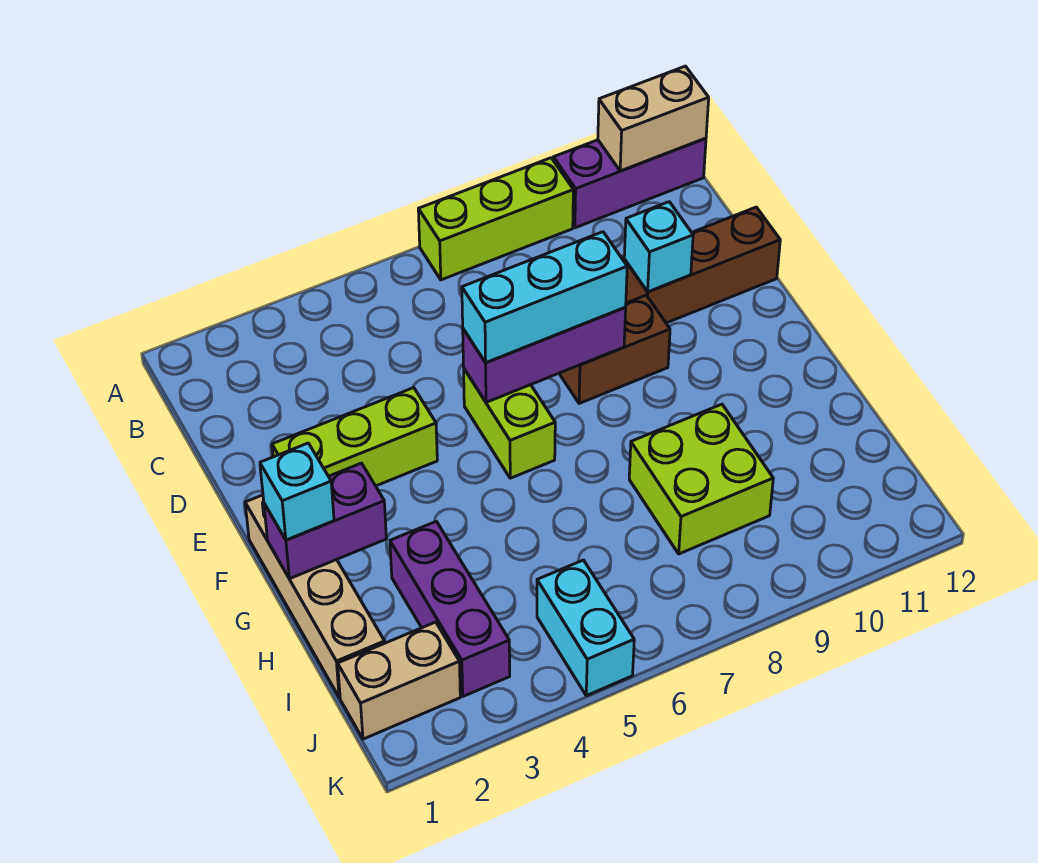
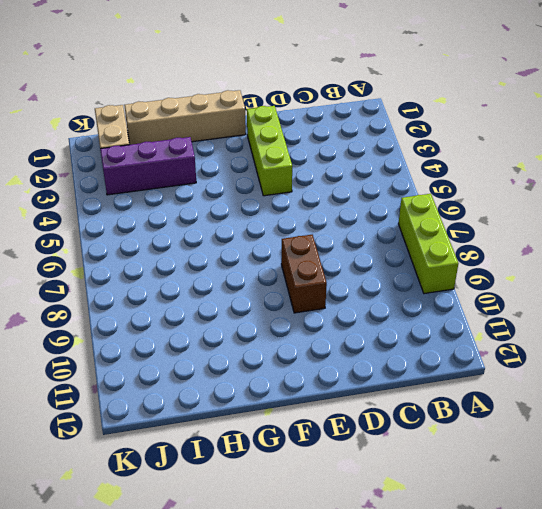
none -> purple brick A10:A12 level 1
none -> brown brick D10:D12 level 1
none -> lime brick E6:F6 level 1

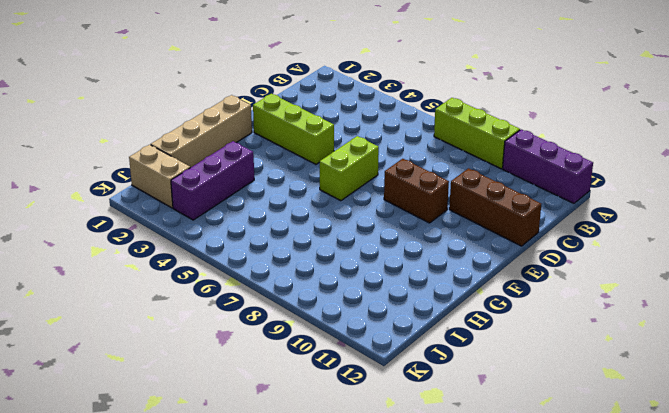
none -> lime brick H8:I9 level 1
none -> cyan brick J5:K5 level 1
none -> tan brick A11:A12 level 2

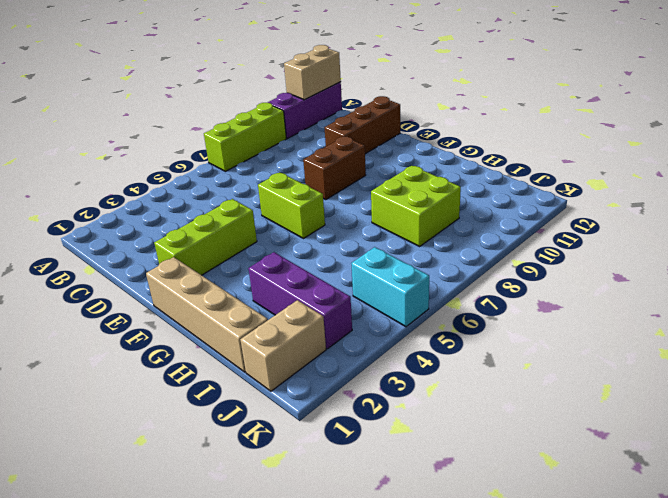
none -> cyan brick D10 level 2
none -> purple brick E6:E8 level 2
none -> purple brick G1:G2 level 2

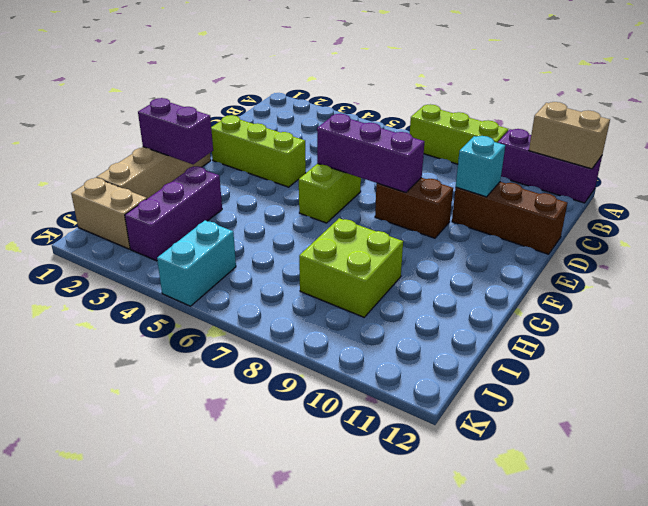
none -> cyan brick E6:E8 level 3
none -> cyan brick G1 level 3

